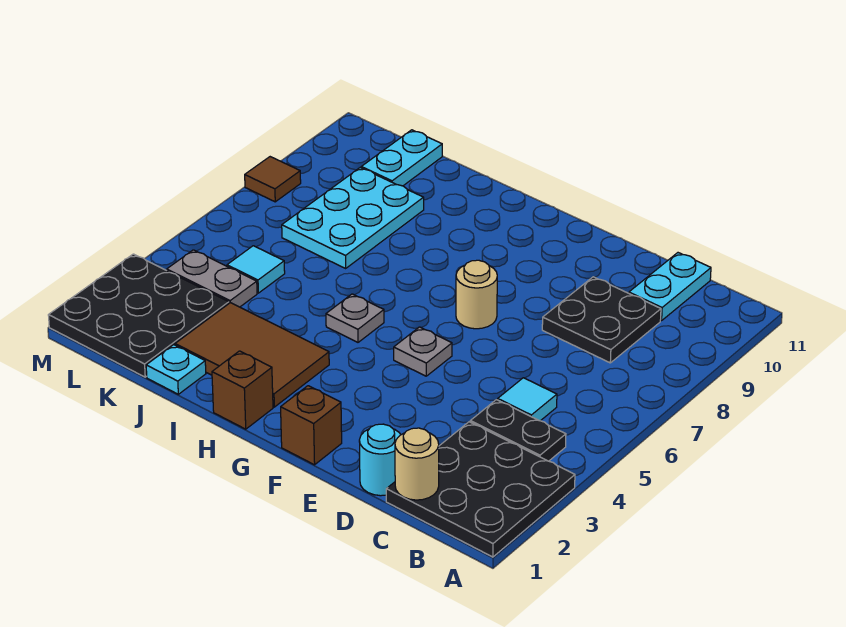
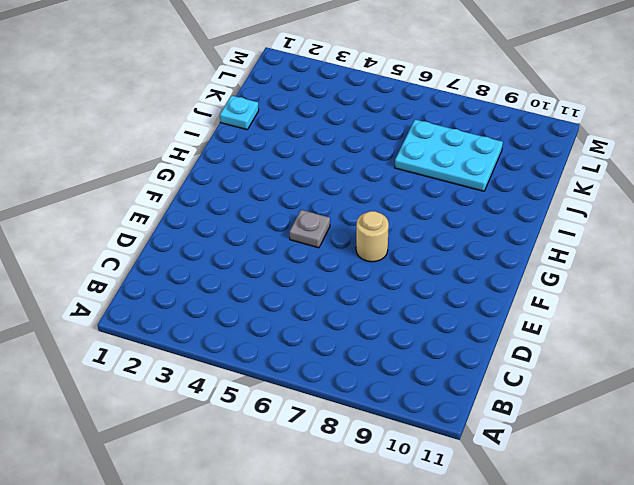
none -> black plate A1:C3 level 1
none -> black plate B4:C4 level 1
none -> cyan tile C5 level 1

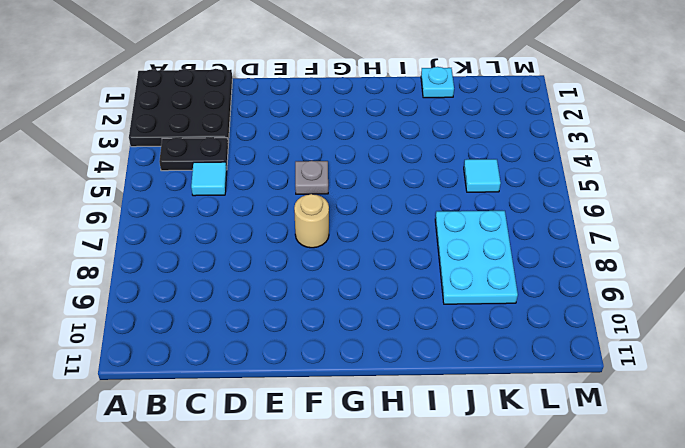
none -> black plate C8:D9 level 1
none -> cyan plate C10:C11 level 1
none -> cyan round brick D1 level 1

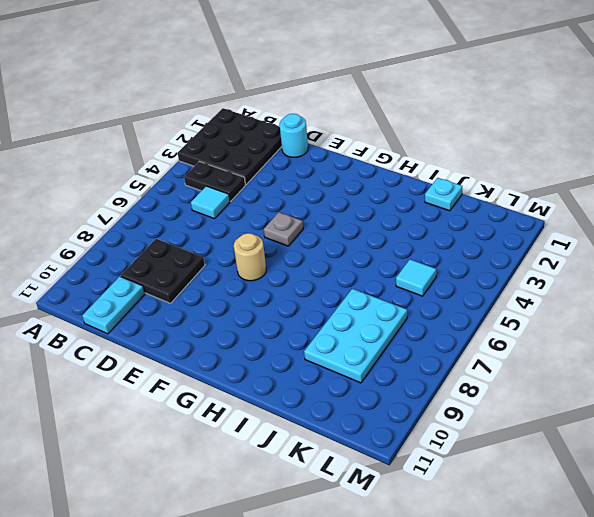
none -> brown brick F1 level 1
none -> brown brick H1 level 1
none -> brown tile H2:J3 level 1

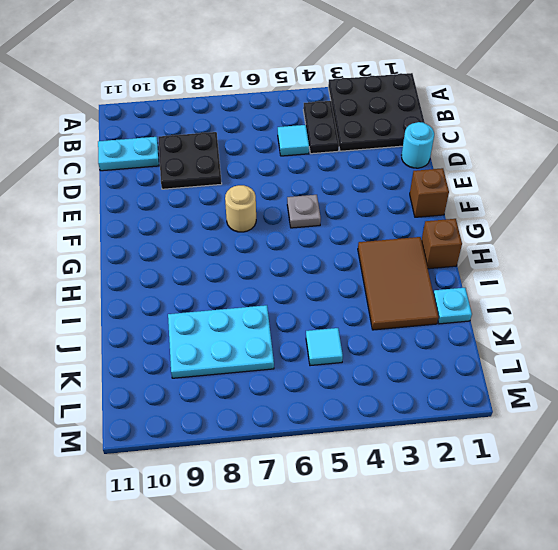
none -> grey plate H5 level 1
none -> black plate K1:M3 level 1
none -> grey plate K4:L4 level 1

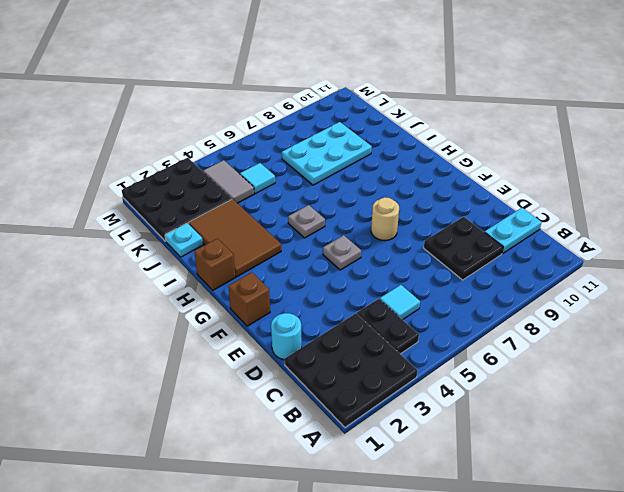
grey tile K4:L4 level 1 -> grey plate K4:L4 level 1
none -> cyan plate K10:K11 level 1
none -> brown tile M8 level 1
none -> tan round brick C1 level 2

